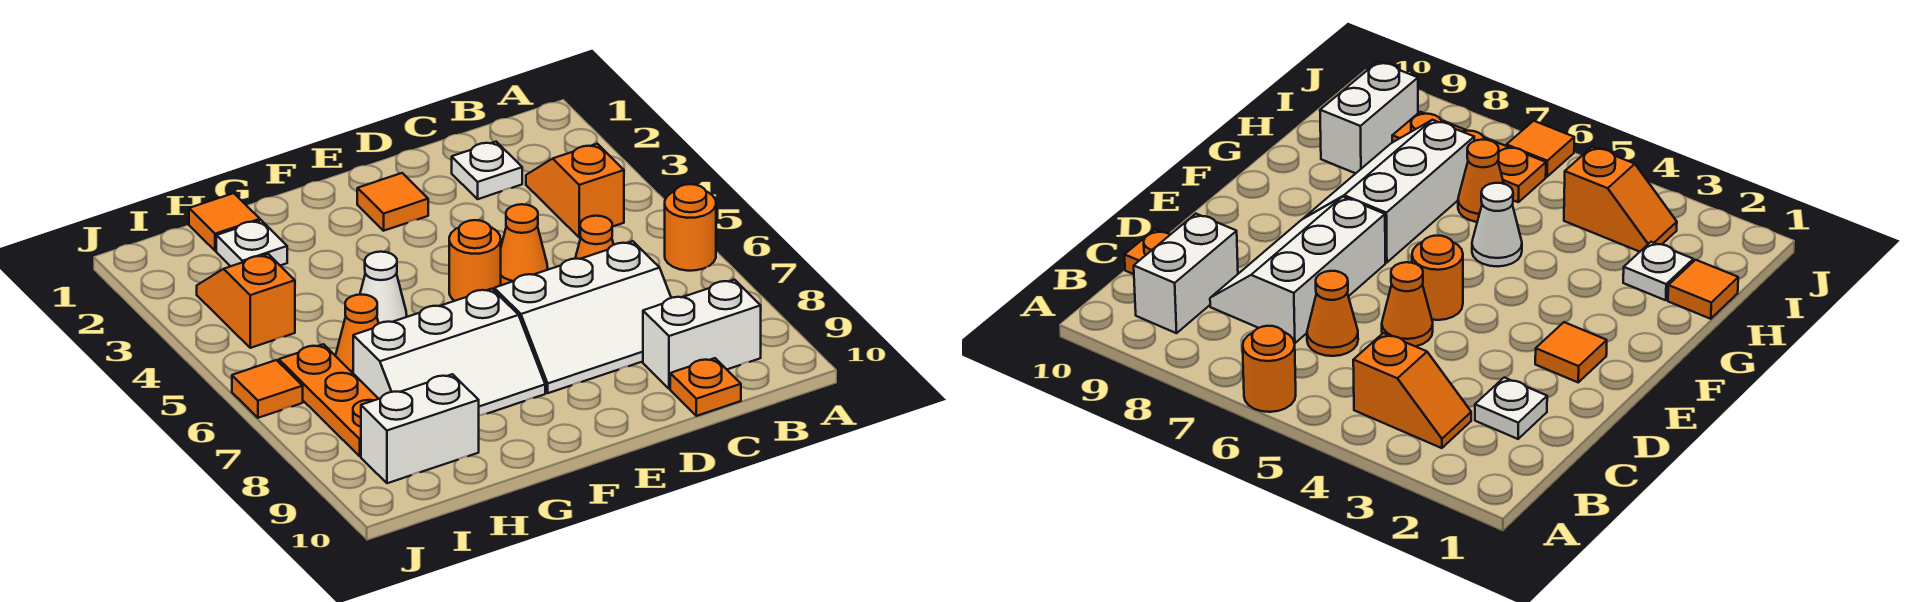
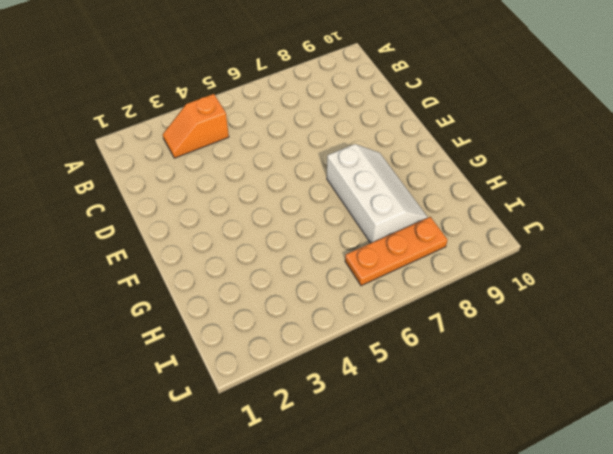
none -> orange round brick A6 level 1
none -> white brick B9:C9 level 1
none -> white plate C2 level 1

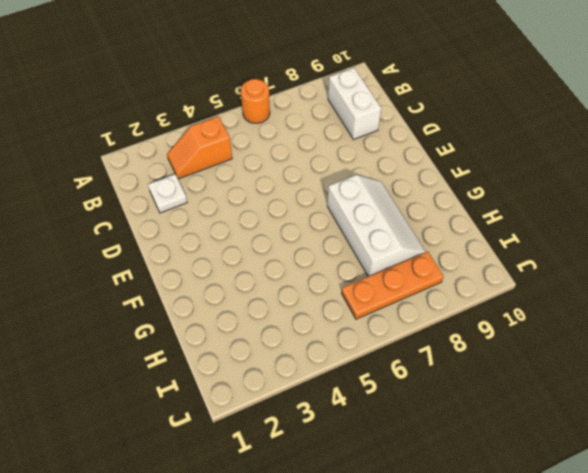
none -> orange cone C6 level 1
none -> white slope C7:E8 level 1 top 7
none -> orange plate C10 level 1

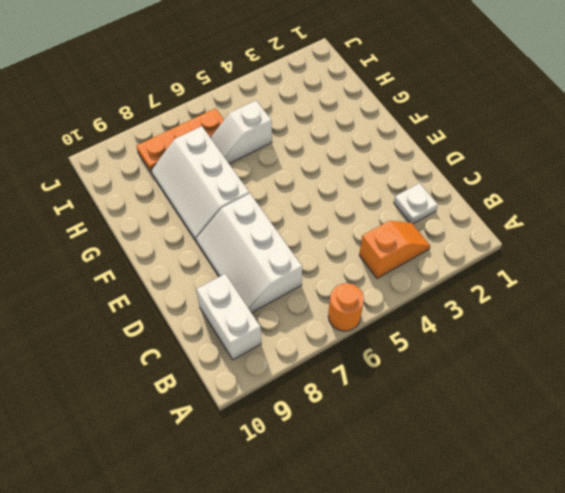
white slope H5:H6 level 1 top 5 -> orange cone H6 level 1
none -> orange cone C6 level 1
none -> orange plate C10 level 1
none -> orange cone D5 level 1

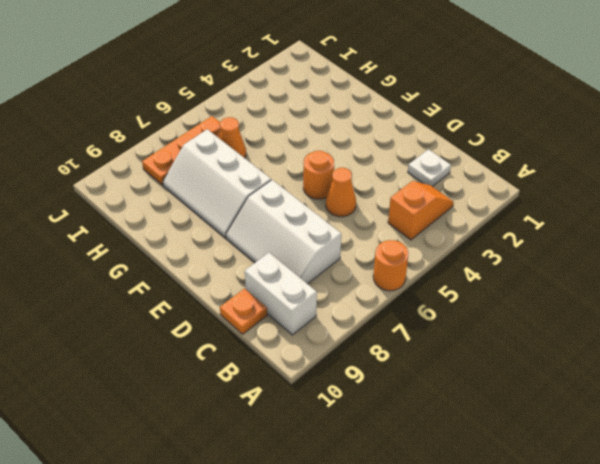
none -> orange cone C6 level 1
none -> orange tile E2 level 1
none -> white cone G5 level 1

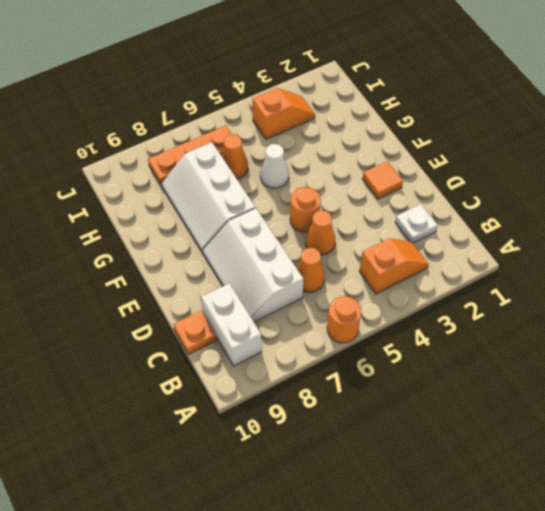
none -> orange tile H1 level 1
none -> white plate H2 level 1
none -> white brick H9:I9 level 1

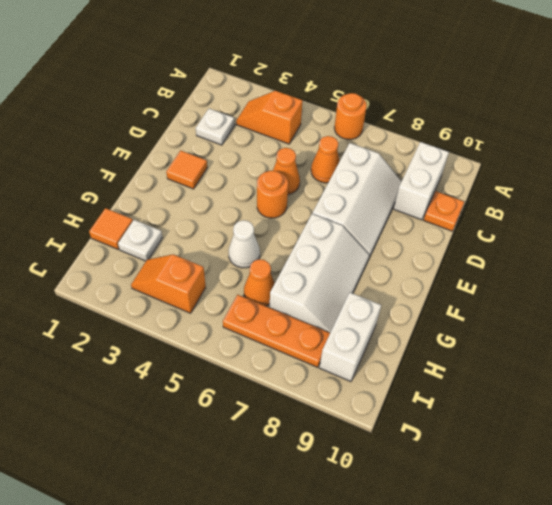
none -> orange tile J6 level 1

